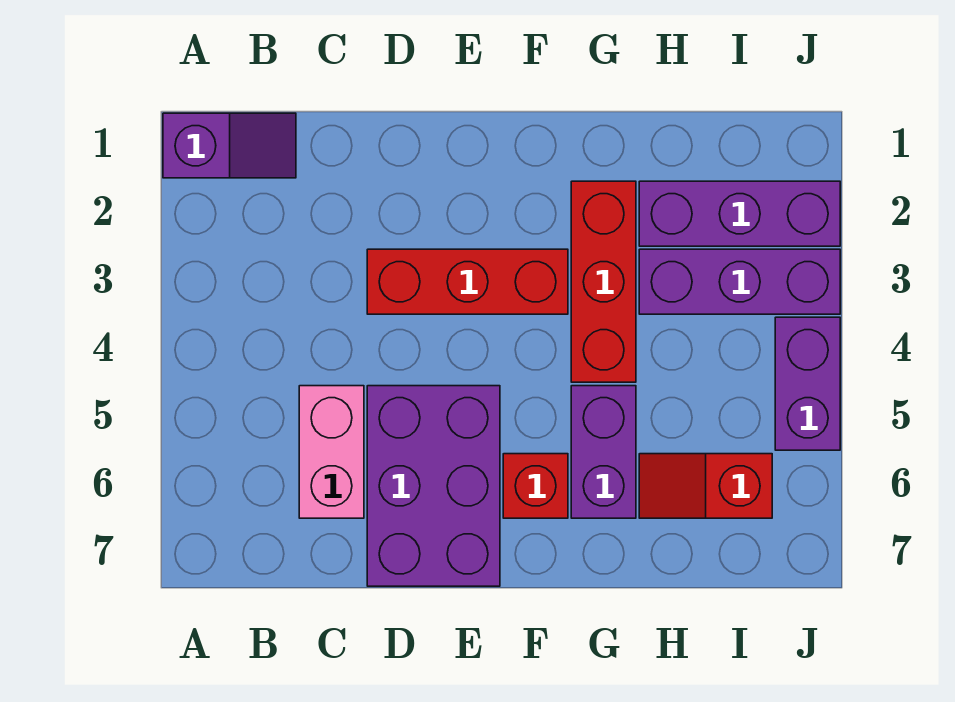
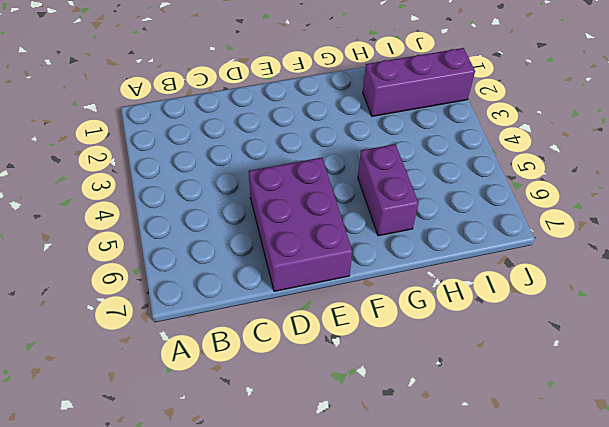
none -> purple slope A1:B1 level 1 top A
none -> pink brick C5:C6 level 1

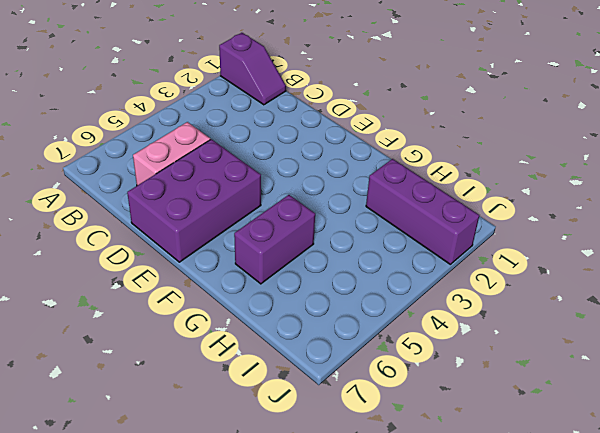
none -> red brick D3:F3 level 1
none -> red brick F6 level 1

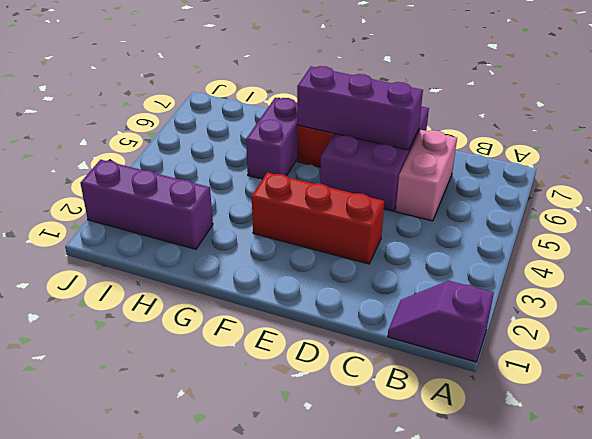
purple brick D6:F6 level 2 -> purple brick H3:J3 level 1
none -> red brick G2:G4 level 1
none -> red slope H6:I6 level 1 top I

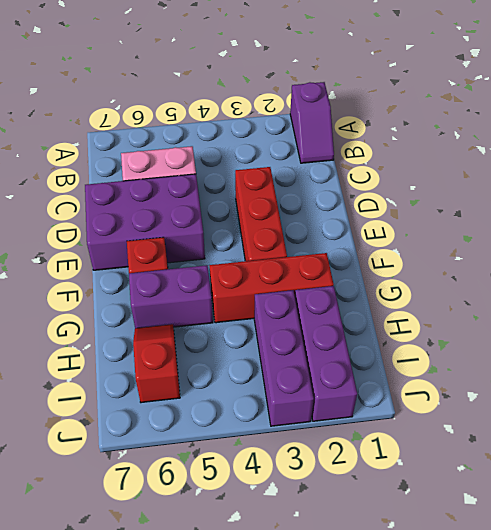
none -> purple brick J4:J5 level 1

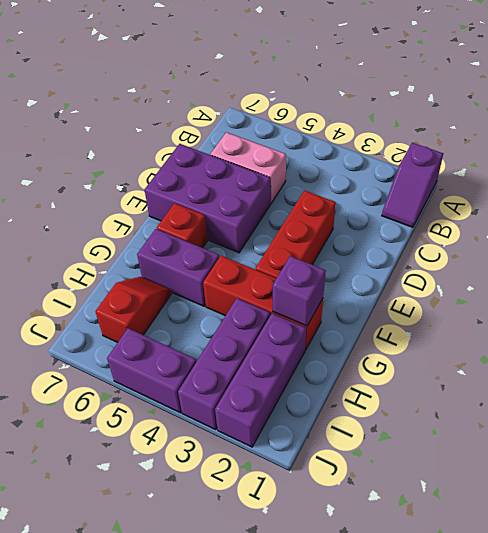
purple brick G2 level 2 -> none

